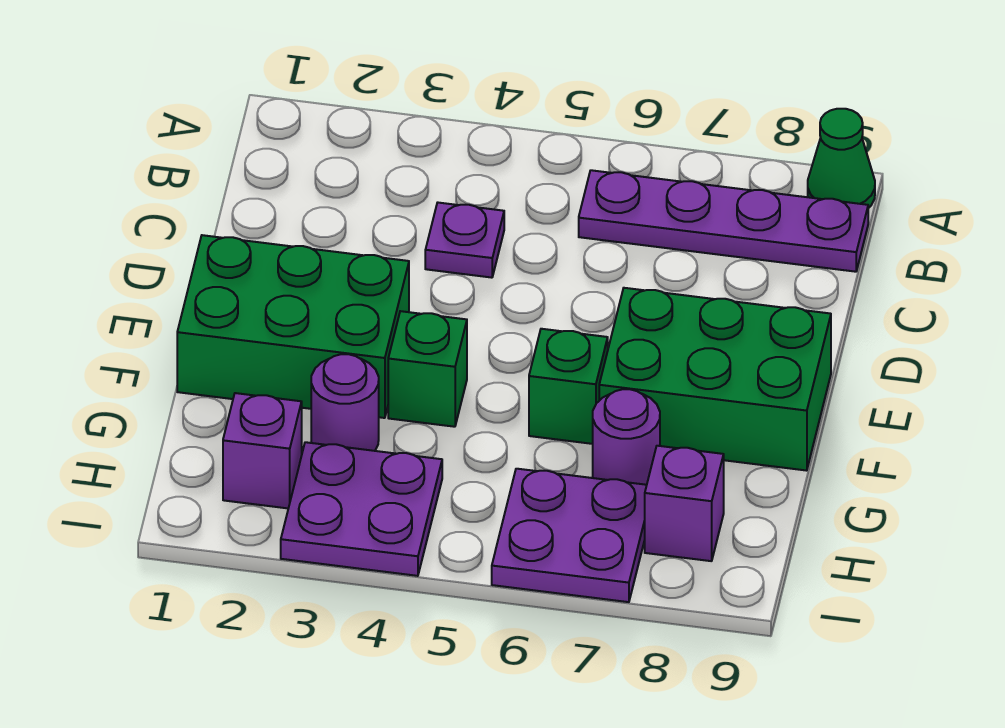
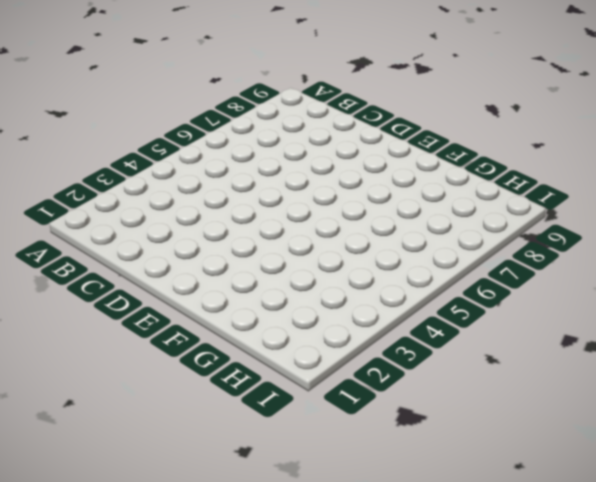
none -> green cone A9 level 1
none -> purple plate B6:B9 level 1
none -> purple plate C4 level 1

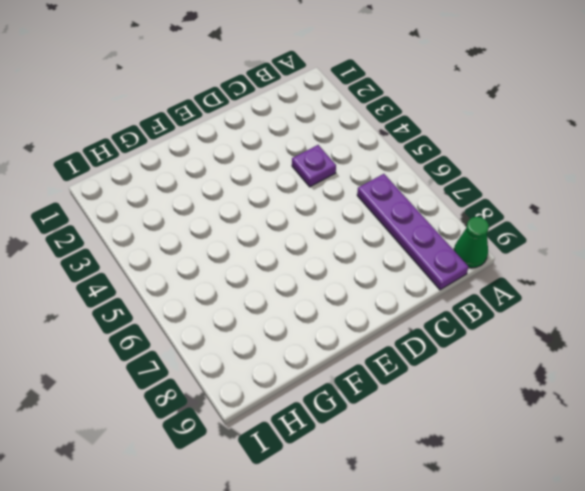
none -> green brick E1:F3 level 1
none -> green brick E7:F9 level 1
none -> green brick F4 level 1

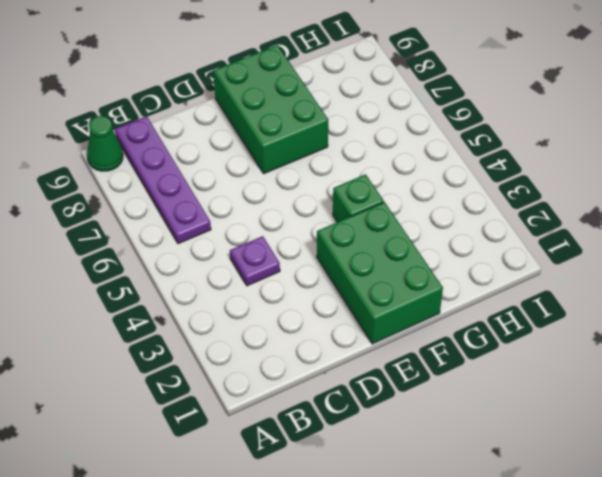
none -> green brick F6 level 1
none -> purple round brick G3 level 1
none -> purple round brick G7 level 1

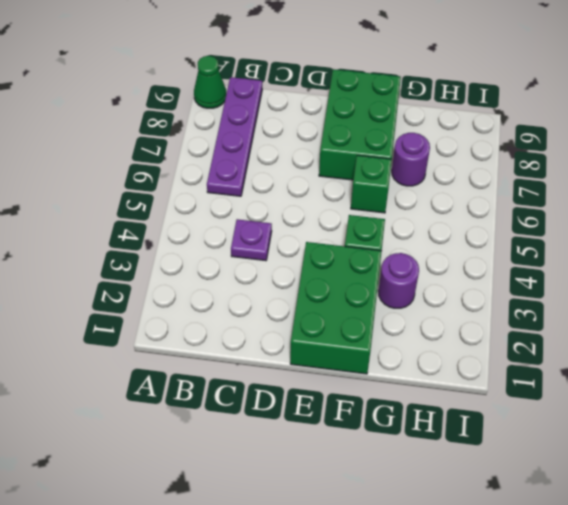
none -> purple brick H2 level 1
none -> purple plate H3:I4 level 1
none -> purple plate H6:I7 level 1

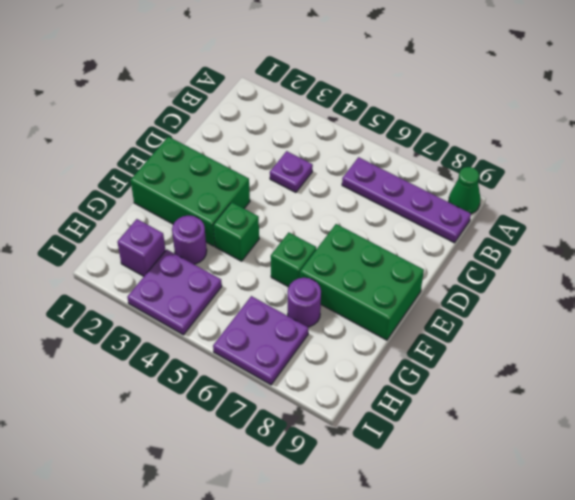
none -> purple brick H8 level 1

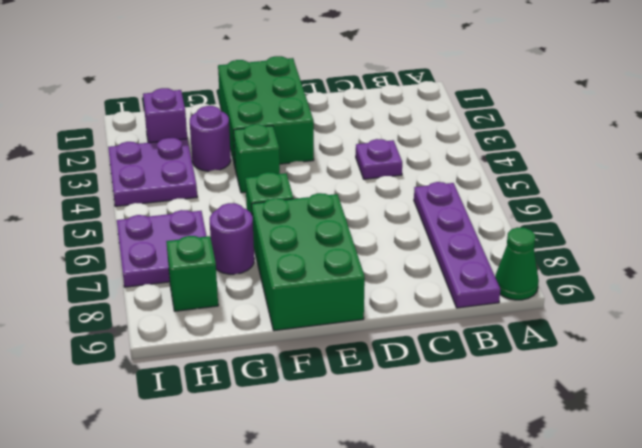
green brick H8 level 1 -> purple brick H8 level 1

